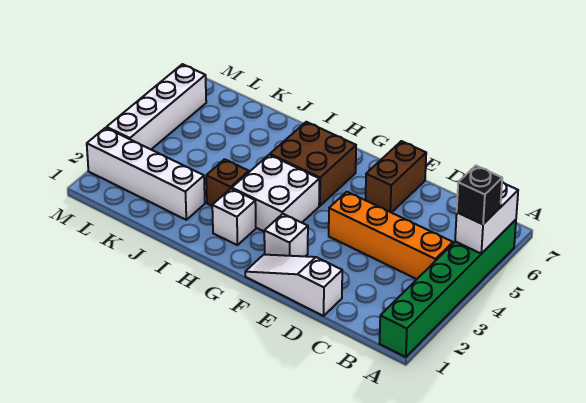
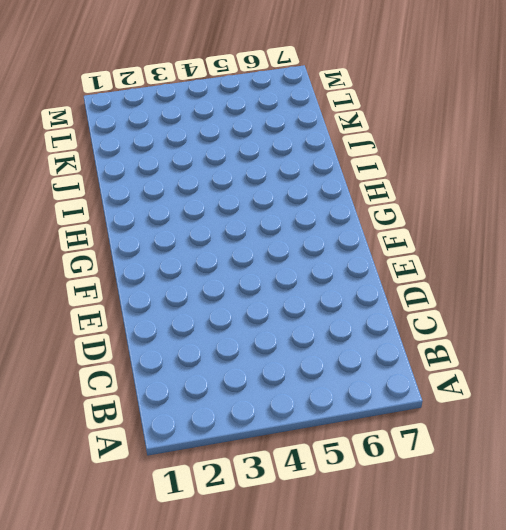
none -> green brick A1:A6 level 1
none -> orange brick B4:E4 level 1
none -> white slope D1:F1 level 1 top D

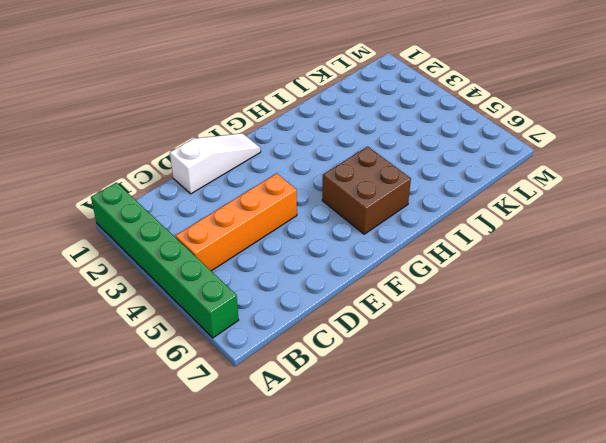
none -> brown brick E6:E7 level 1
none -> white brick F2 level 1
none -> white brick G3:H4 level 1

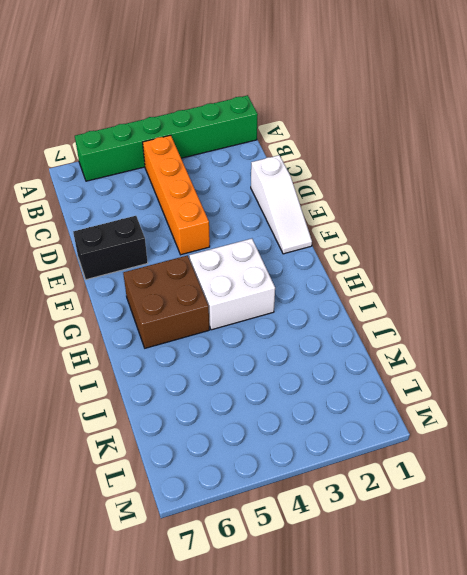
black brick E6:E7 level 1 -> brown brick E6:E7 level 1
none -> white brick F2 level 1
none -> white brick H2 level 1
none -> brown brick I3 level 1

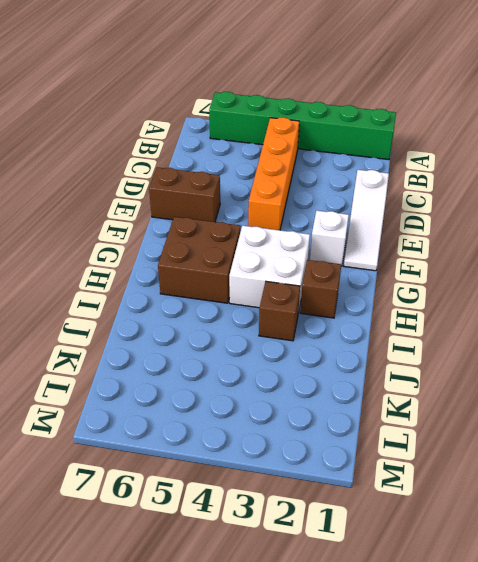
brown brick H2 level 1 -> white brick H2 level 1
none -> white brick J2:M2 level 1
none -> white brick M3:M6 level 1
none -> white brick A5:A6 level 2

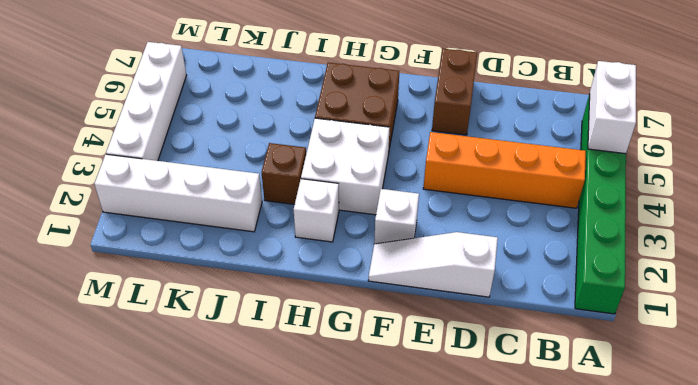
none -> black brick A5 level 3

